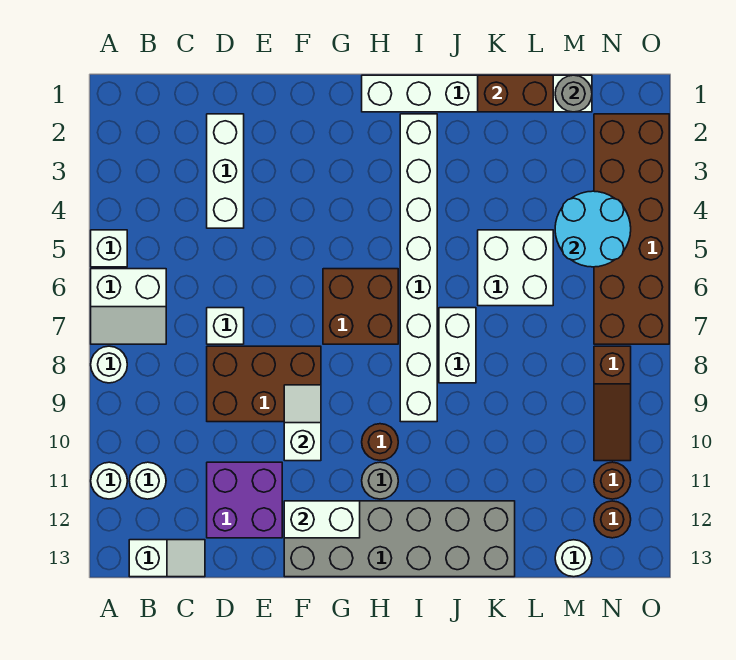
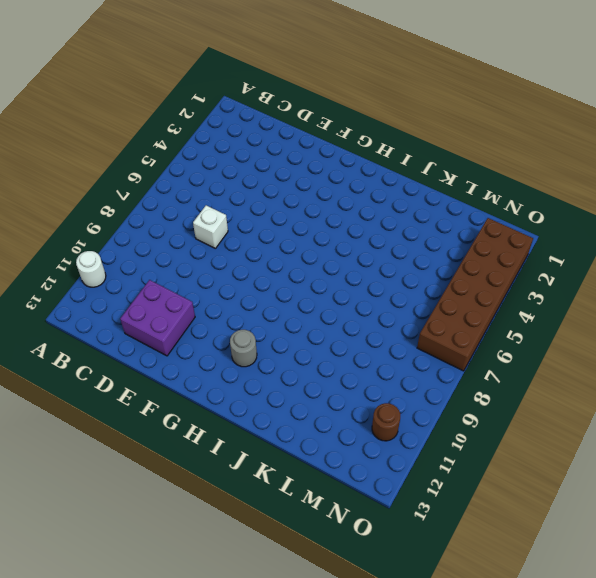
none -> white brick A5 level 1
none -> white slope A6:B7 level 1 top 6
none -> white round brick A8 level 1

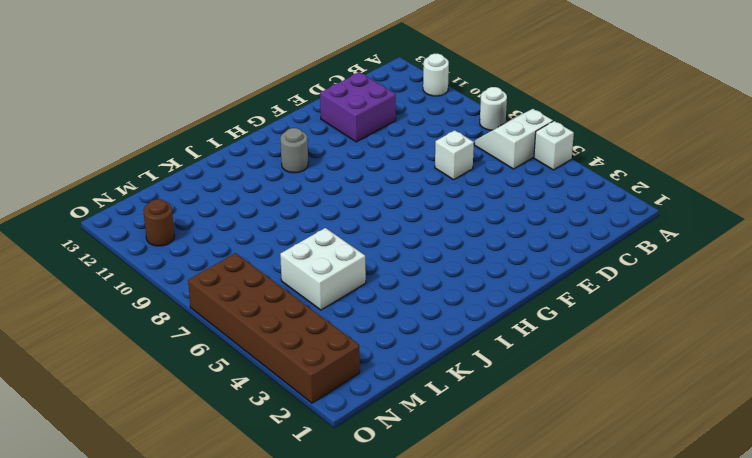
none -> white round brick B11 level 1
none -> white slope B13:C13 level 1 top B
none -> white brick D2:D4 level 1

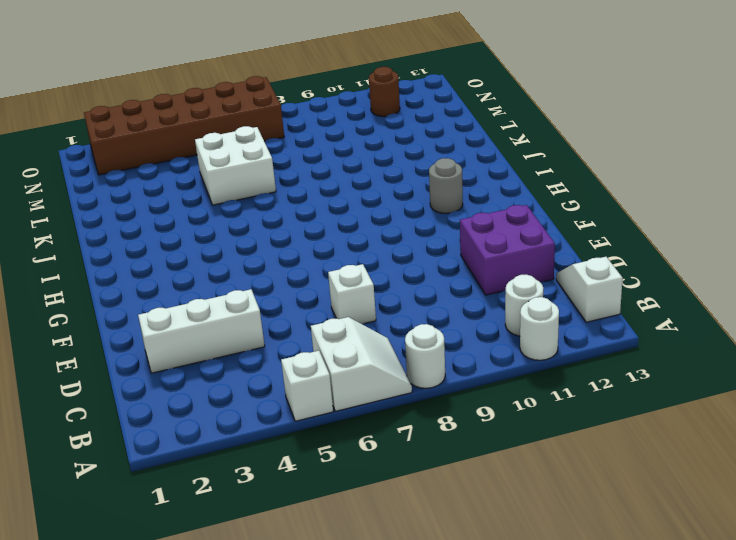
none -> brown brick D8:F9 level 1
none -> grey brick F12:K13 level 1
none -> brown brick G6:H7 level 1

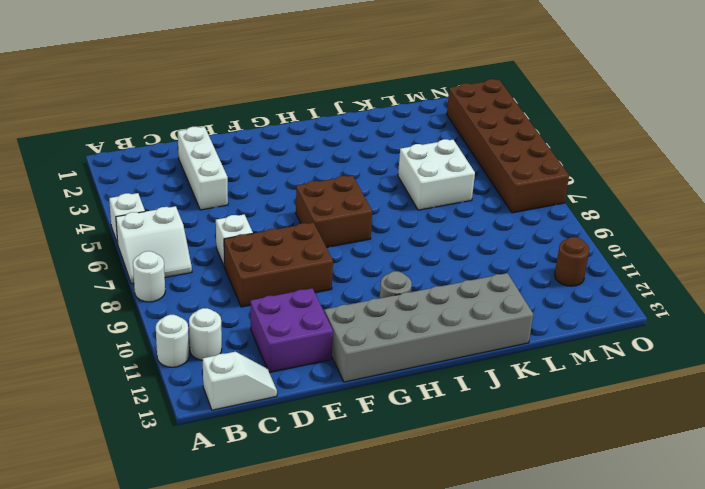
none -> white brick H1:M1 level 1
none -> brown round brick H10 level 1
none -> white brick I2:I9 level 1

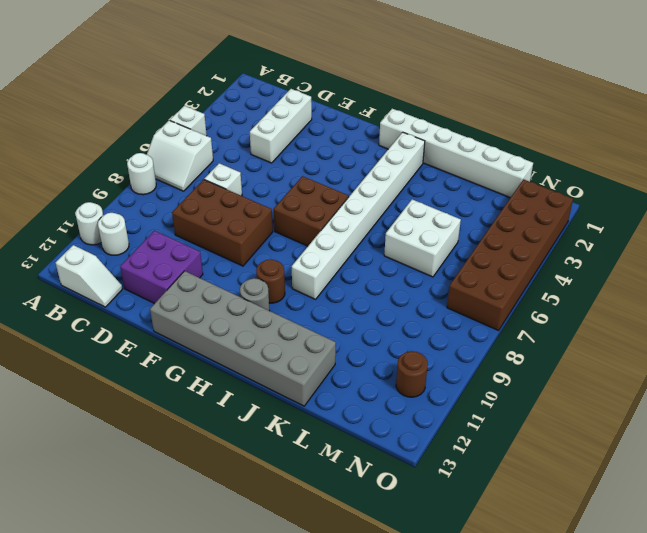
none -> white brick J7:J8 level 1
none -> white round brick M13 level 1
none -> brown slope N8:N10 level 1 top 8

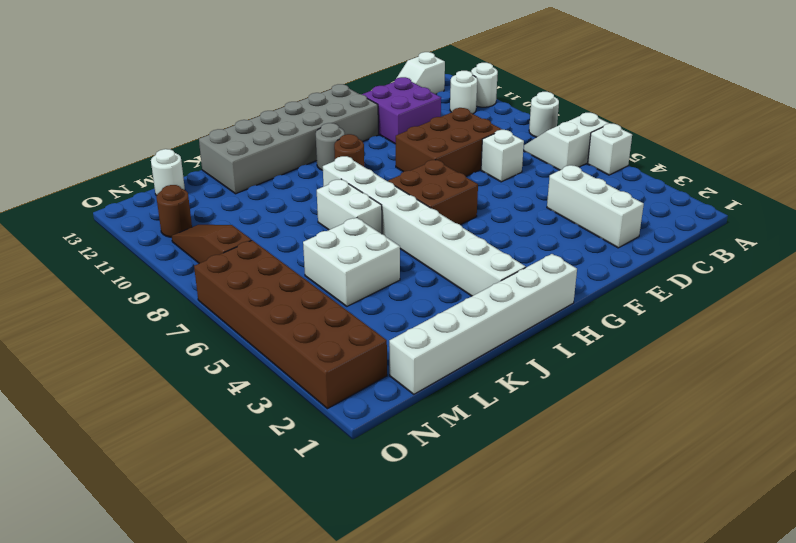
none -> brown round brick N12 level 1
none -> white slope F9:F10 level 2 top 10
none -> white brick F12:G12 level 2

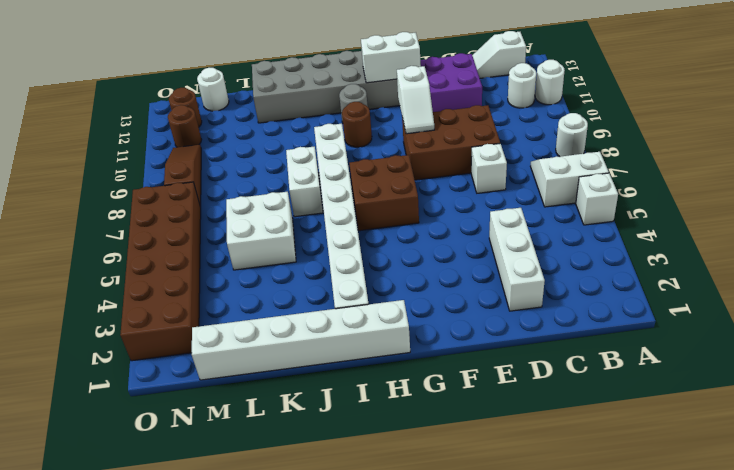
none -> brown brick K1:L1 level 2
none -> grey round brick M1 level 2
none -> cyan round brick M4:N5 level 2

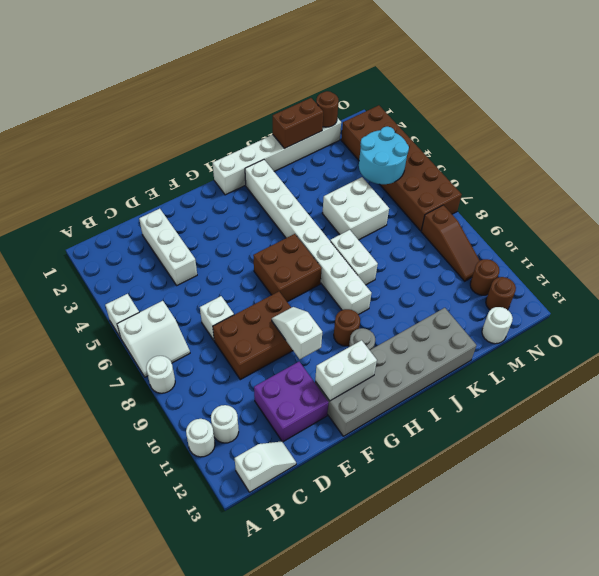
brown round brick M1 level 2 -> grey round brick M1 level 2

